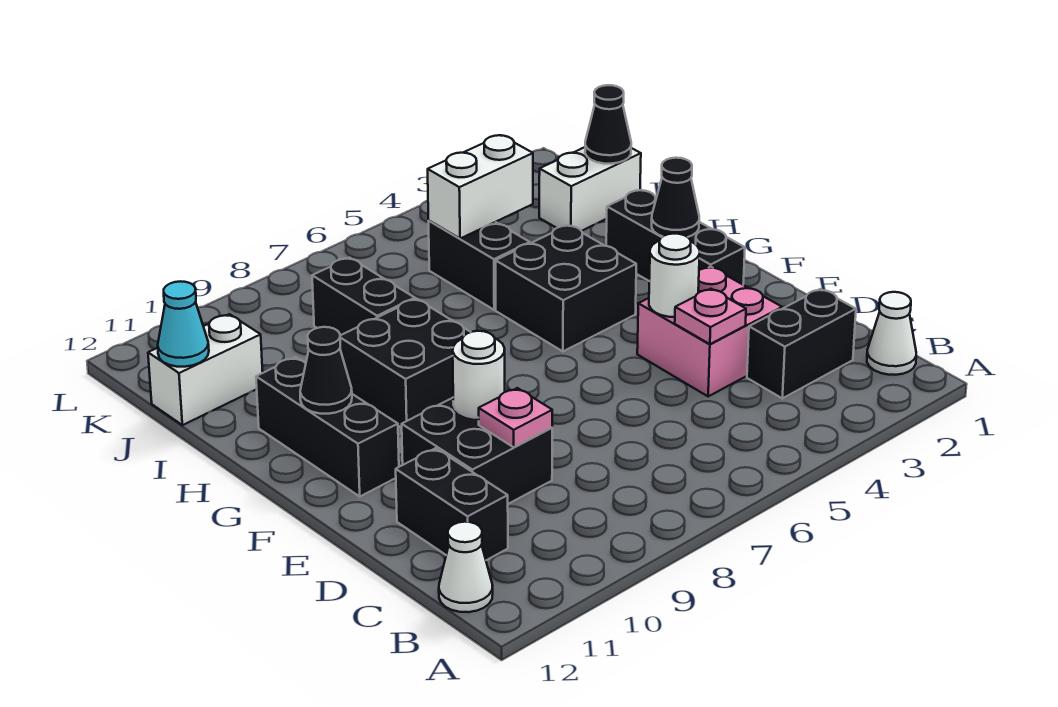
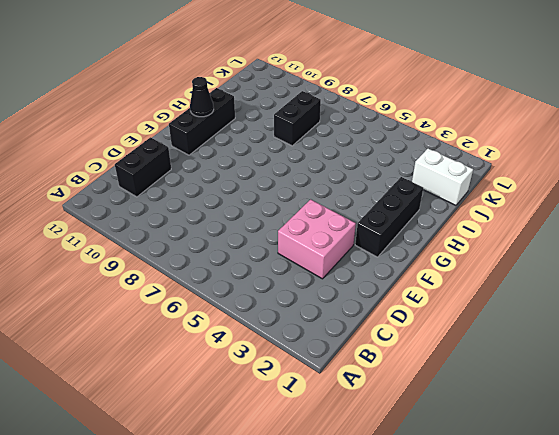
none -> white cone B1 level 1
none -> white cone B12 level 1
none -> black brick C2:C3 level 1

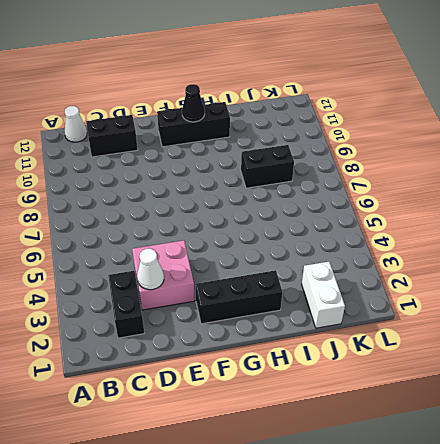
white cone D3 level 2 -> white cone B1 level 1
none -> black brick D9:E10 level 1
none -> black brick G4:H5 level 1
none -> black brick G8:H9 level 1

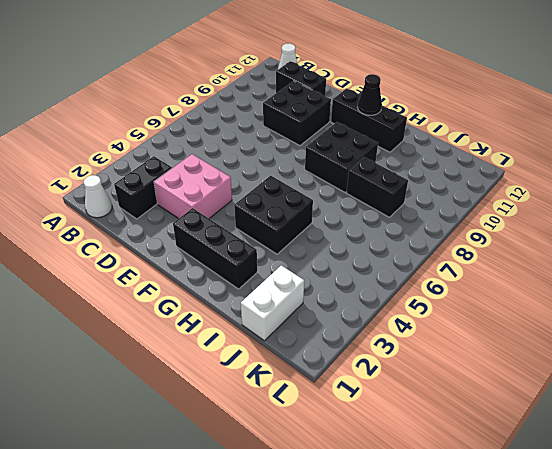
none -> black brick I5:J5 level 1
none -> white brick J11:J12 level 1
none -> pink plate D4 level 2

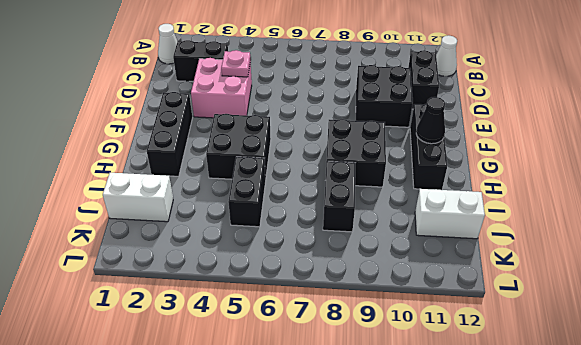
none -> pink plate D9 level 2
none -> white round brick E4 level 2
none -> white round brick E9 level 2

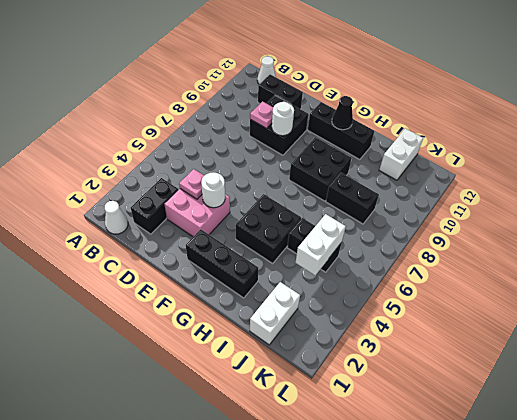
none -> black cone G2 level 2
none -> black cone J1 level 2
none -> cyan cone J12 level 2

